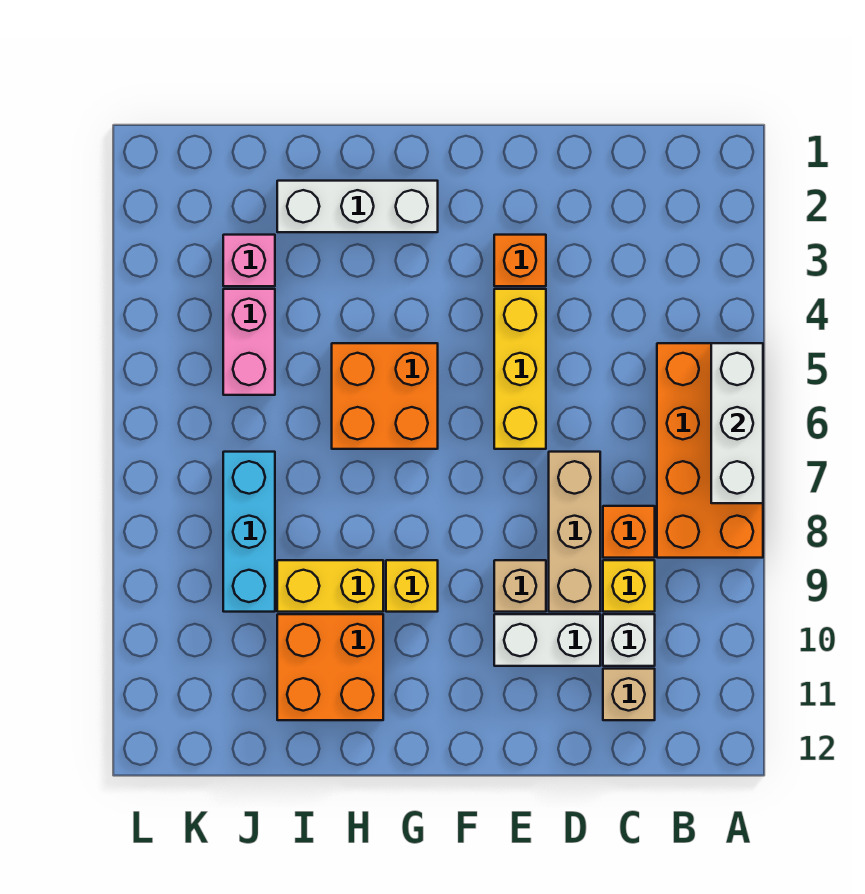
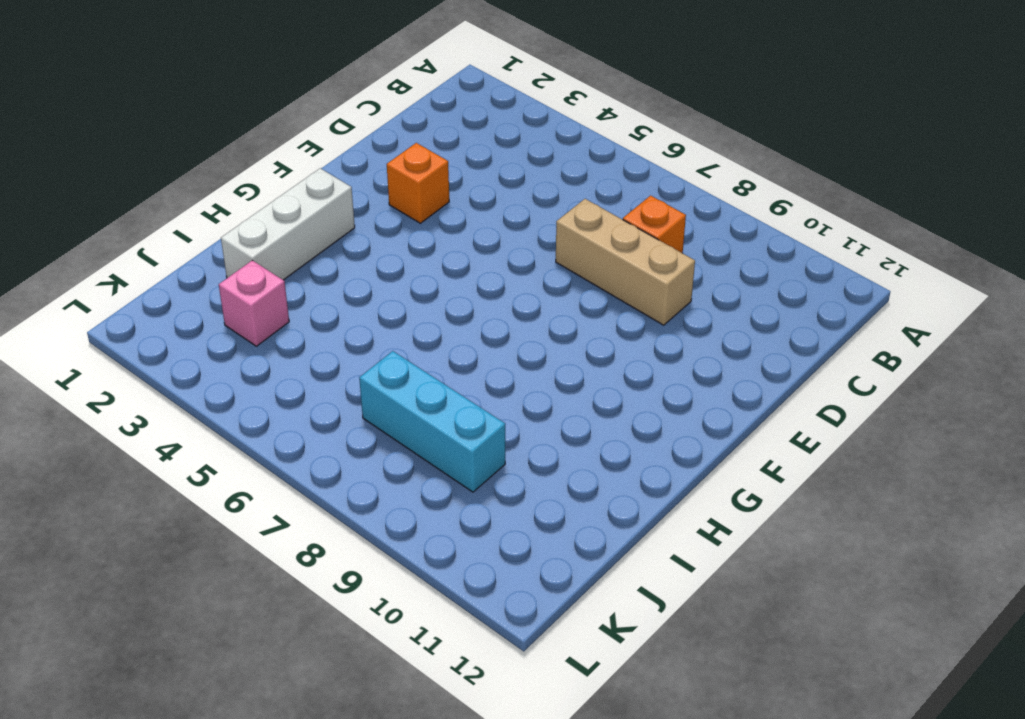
none -> orange brick A5:B8 level 1
none -> yellow brick C9 level 1
none -> white brick C10 level 1

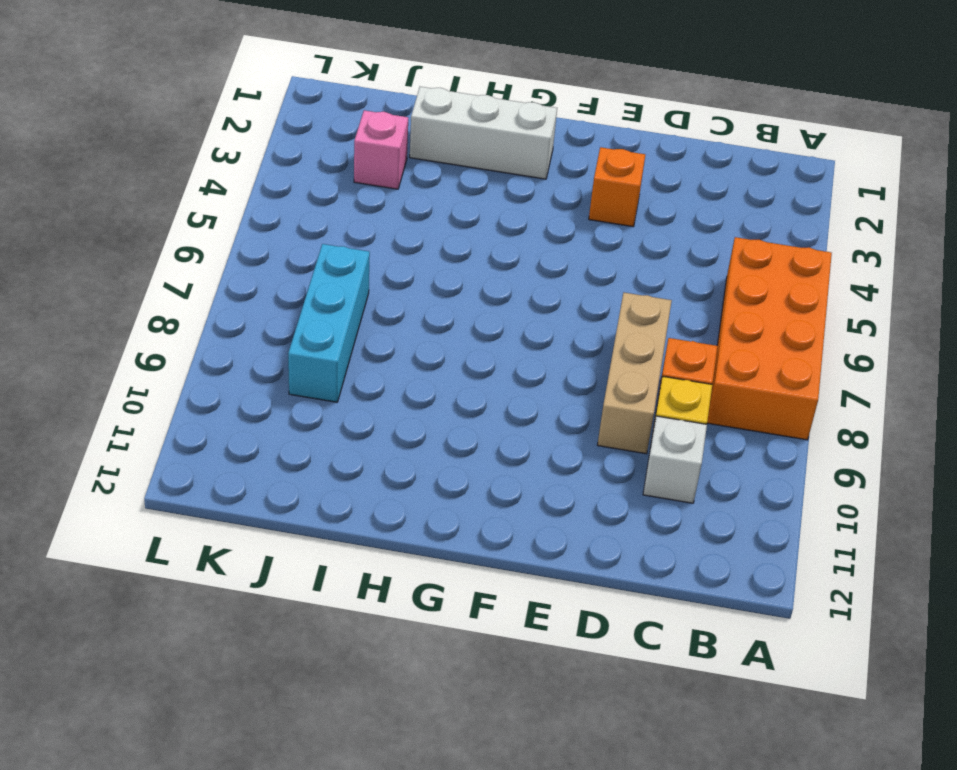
none -> tan brick C11 level 1
none -> white brick D10:E10 level 1
none -> yellow brick E4:E6 level 1

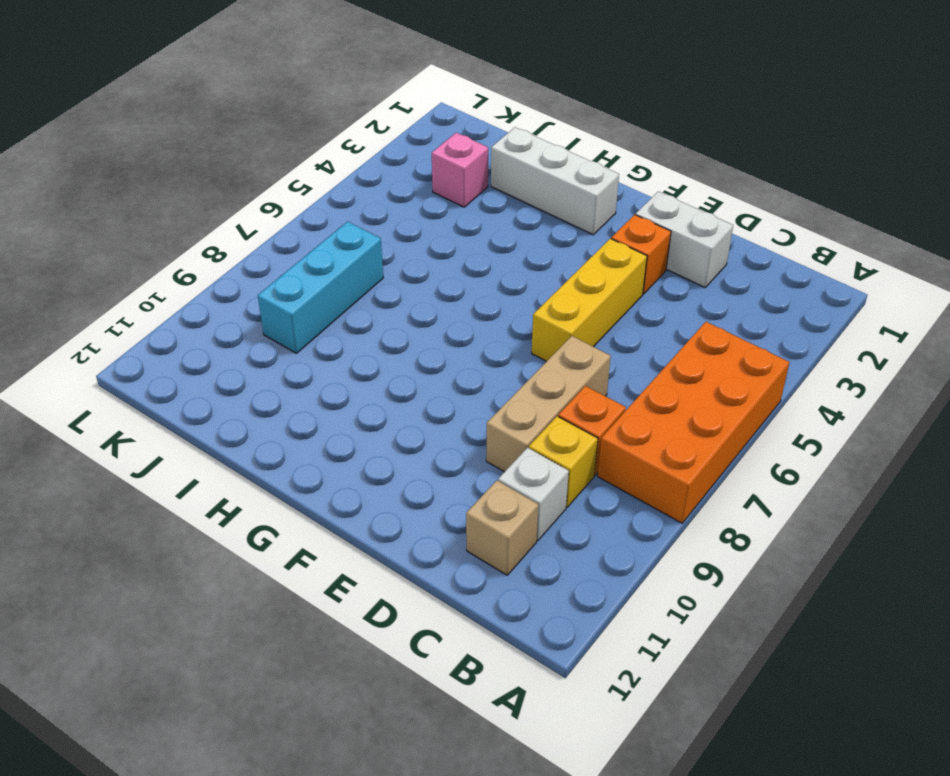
white brick D2:E2 level 1 -> white brick D10:E10 level 1
none -> tan brick E9 level 1
none -> orange brick G5:H6 level 1
none -> yellow brick G9 level 1

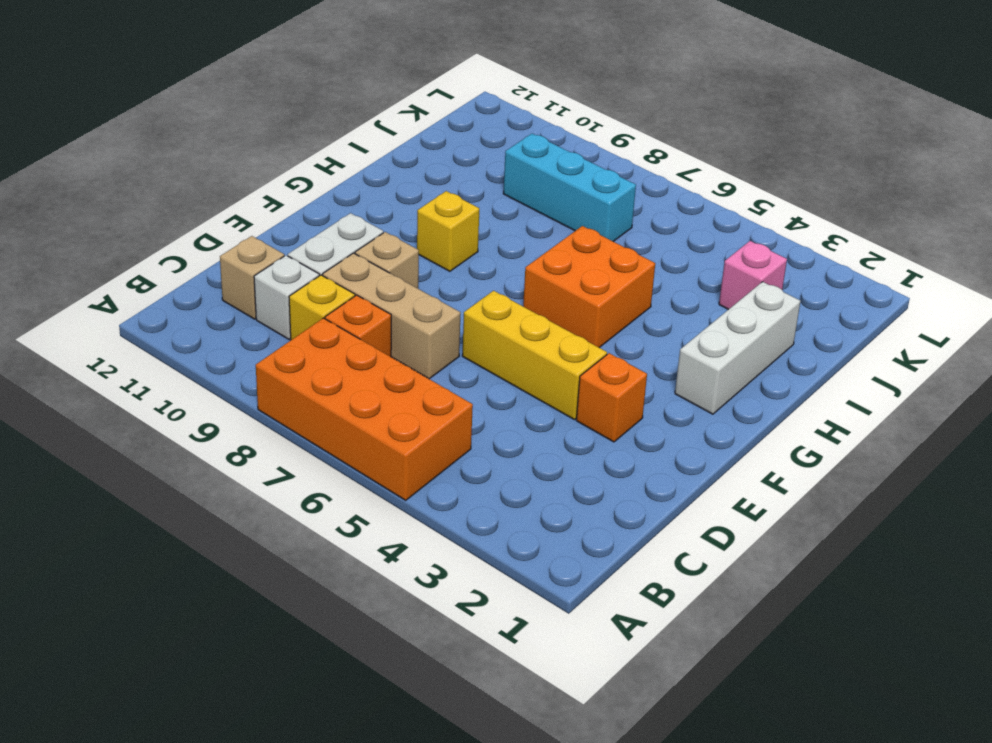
none -> yellow brick H9:I9 level 1
none -> orange brick H10:I11 level 1
none -> pink brick J4:J5 level 1

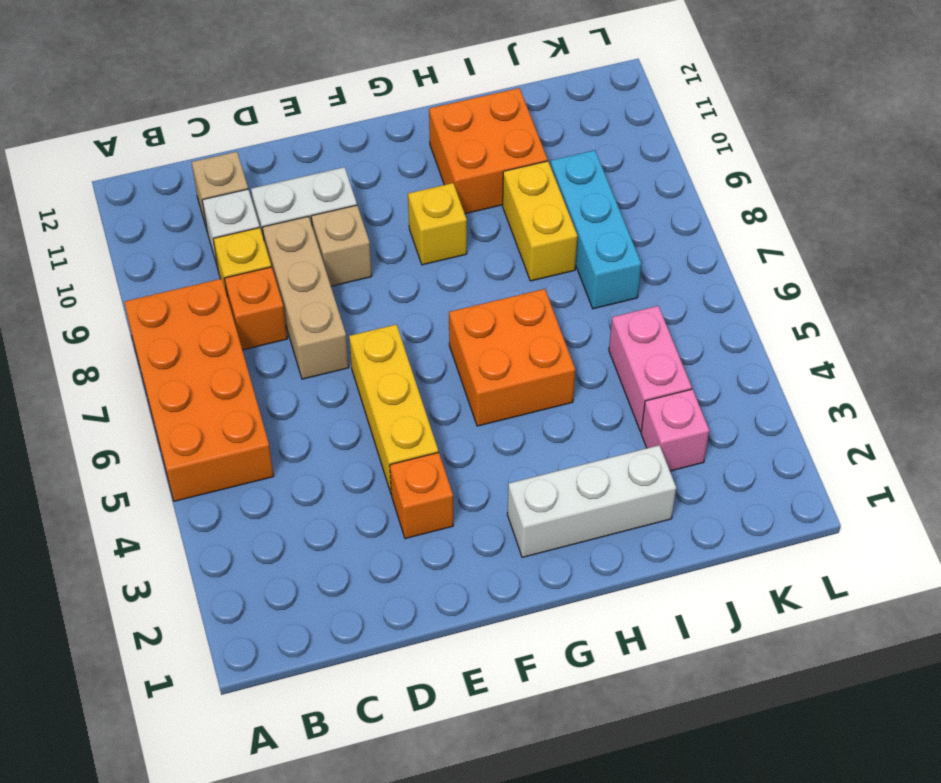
yellow brick I8:I9 level 1 -> yellow brick H9:I9 level 1
none -> white brick A5:A7 level 2

